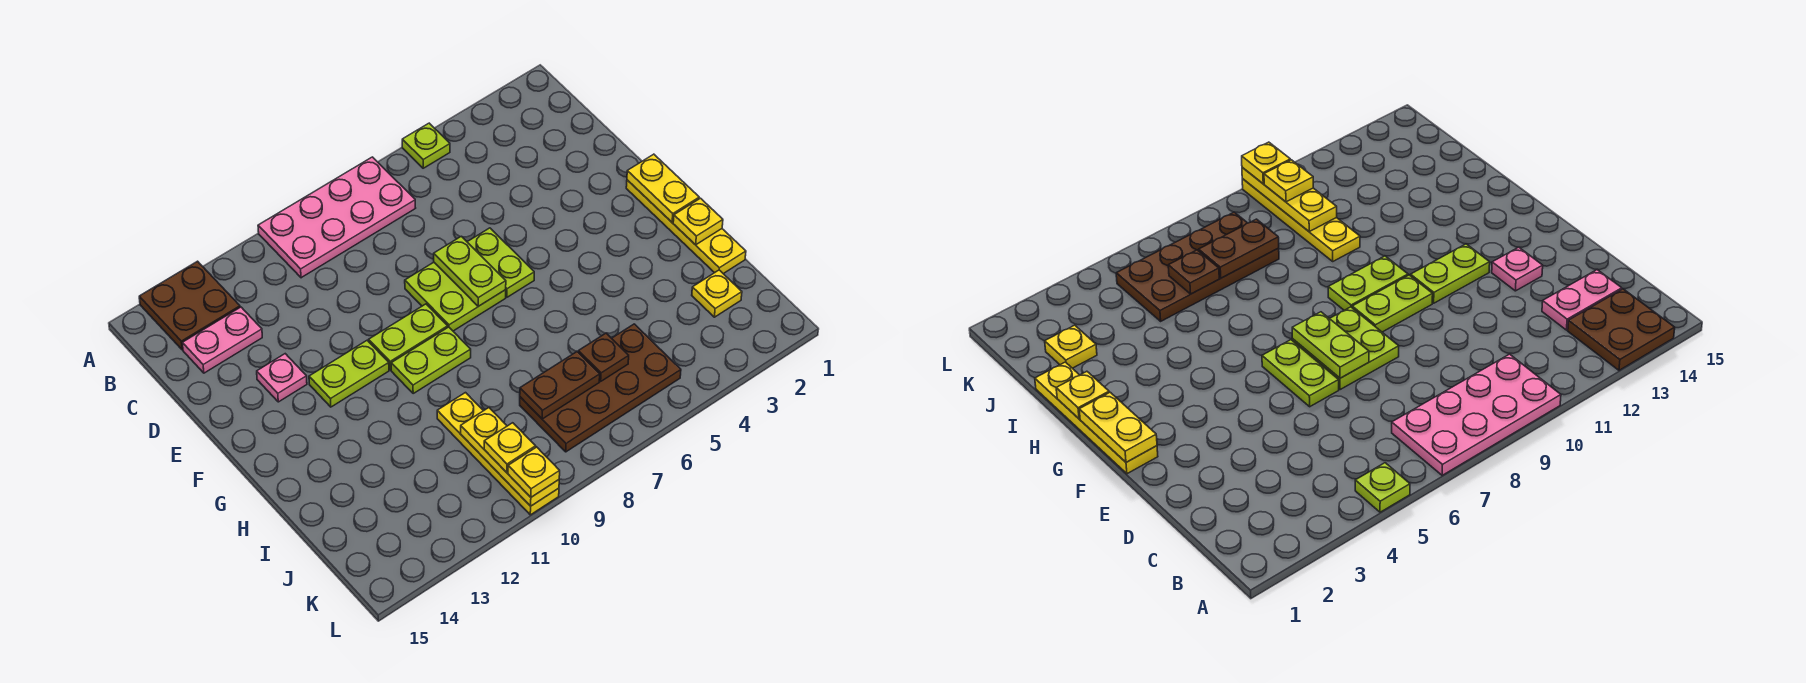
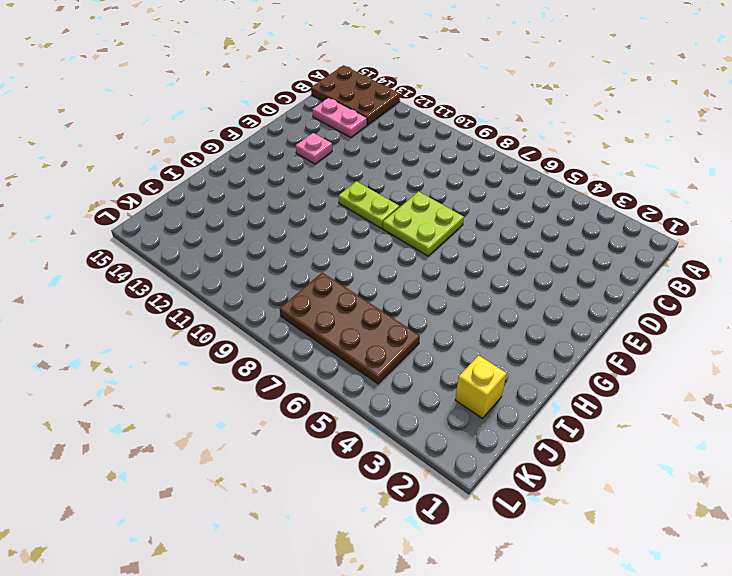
brown plate A13:B15 level 1 -> brown plate A13:B14 level 1
yellow brick J2 level 1 -> yellow plate J2 level 1
none -> lime plate A5 level 1
none -> pink plate A7:B10 level 1
none -> lime plate E6:F6 level 1

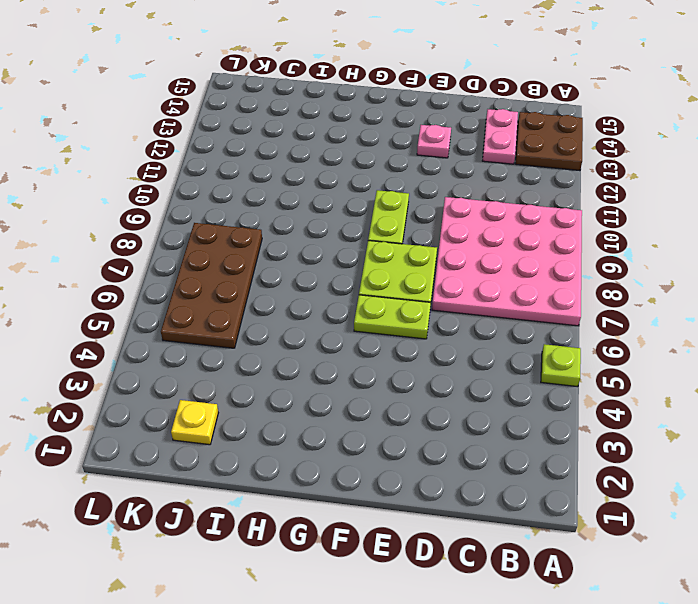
pink plate A7:D10 level 1 -> pink plate A7:B10 level 1
none -> yellow plate F1:I1 level 1
none -> lime plate F11:F12 level 1
none -> lime plate G9:G10 level 1

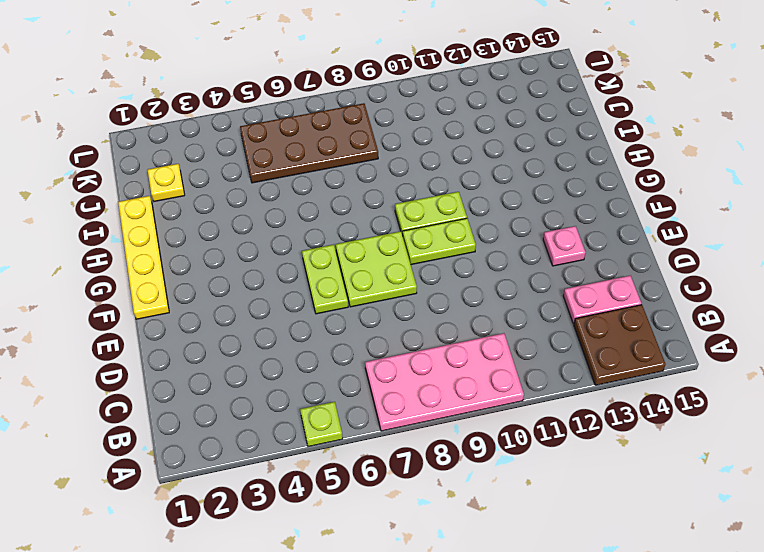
none -> lime plate F11:F12 level 1
none -> yellow plate I10:L10 level 1
none -> lime plate E7:F7 level 2

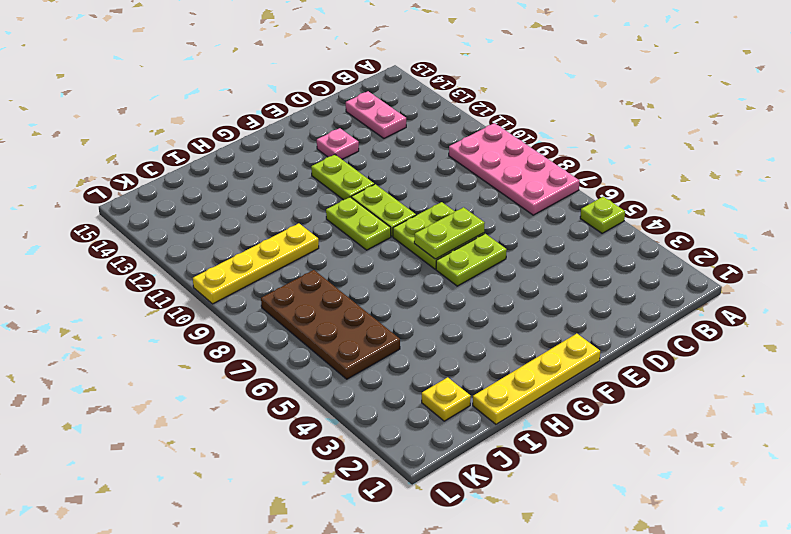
none -> brown plate A13:B14 level 1
none -> yellow plate F1:G1 level 2
none -> yellow plate H1 level 2

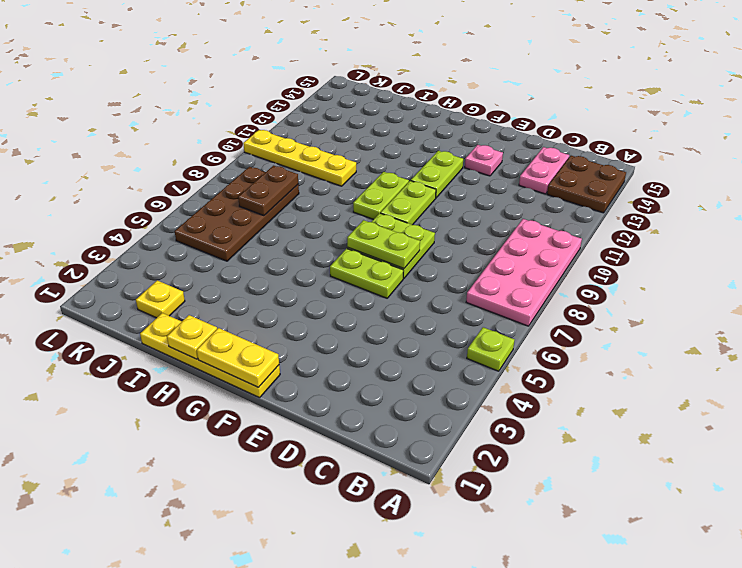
none -> brown plate J6 level 2
none -> yellow plate J10:L10 level 2
none -> yellow plate K10 level 3

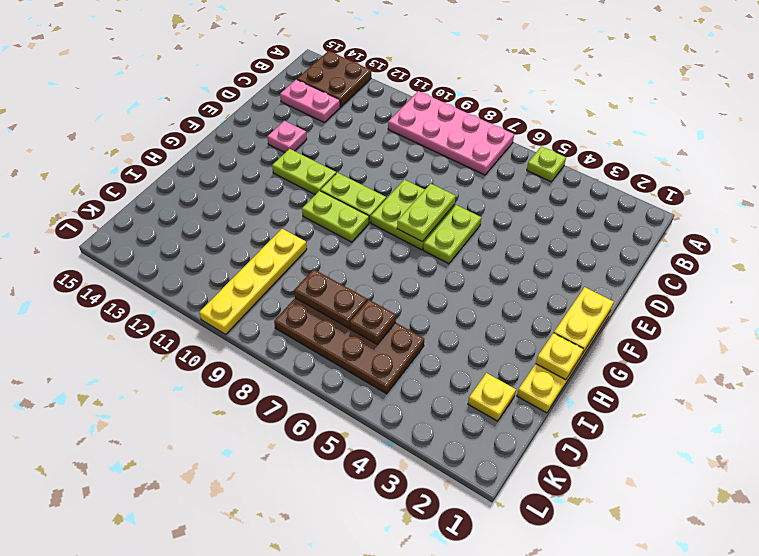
none -> yellow plate J10:L10 level 2
none -> yellow plate K10 level 3
none -> yellow plate L10 level 3

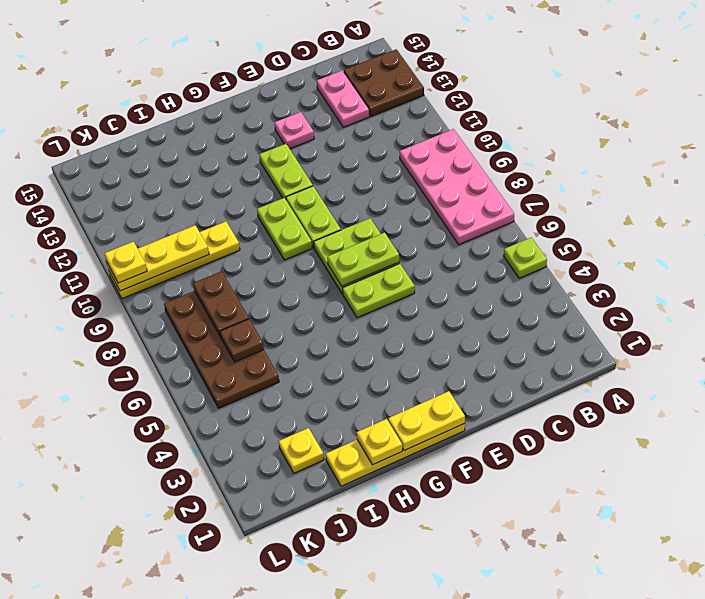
none -> yellow plate K10 level 3

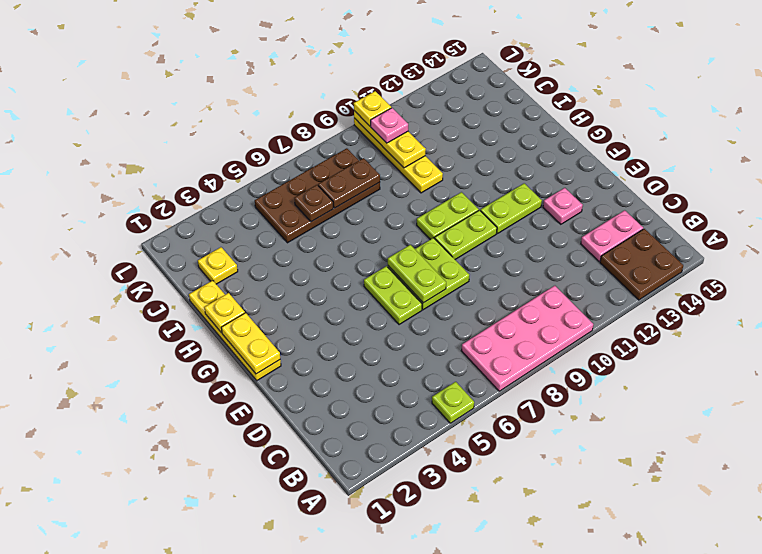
pink plate K10 level 3 -> yellow plate K10 level 3

